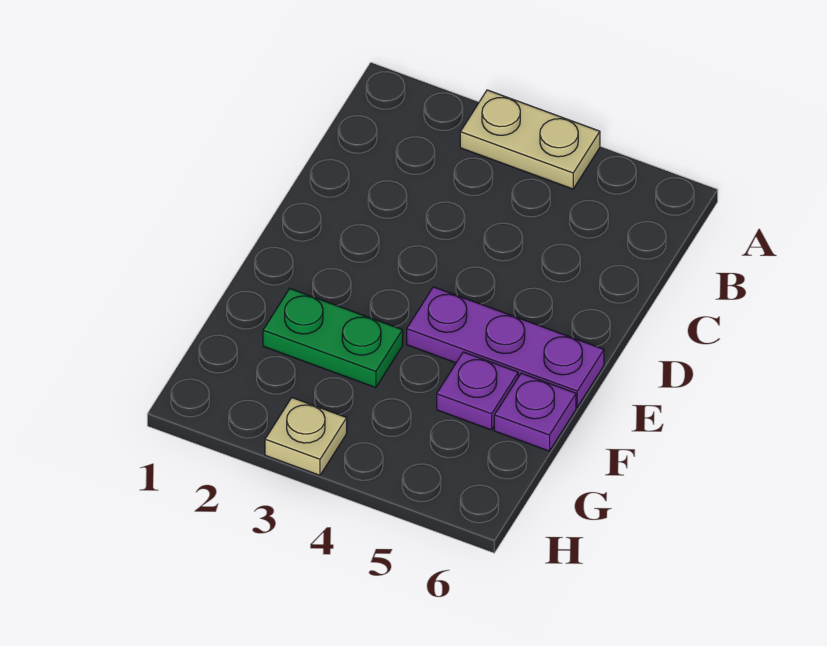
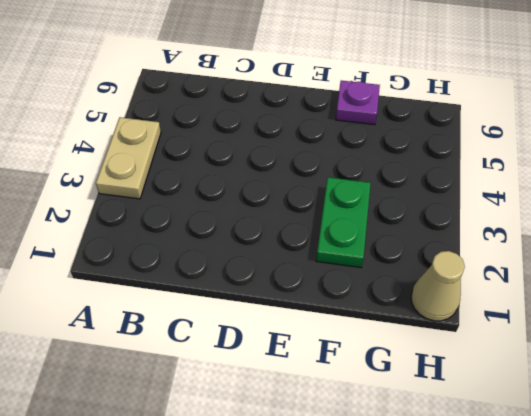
tan cone H1 level 1 -> none
none -> purple plate E4:E6 level 1
none -> purple plate F5 level 1

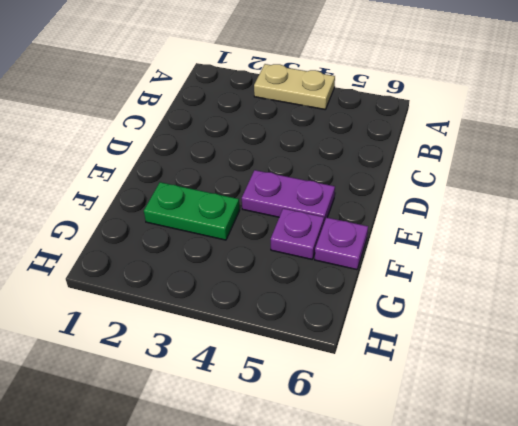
purple plate E4:E5 level 1 -> purple plate E4:E6 level 1
none -> tan plate H3 level 1

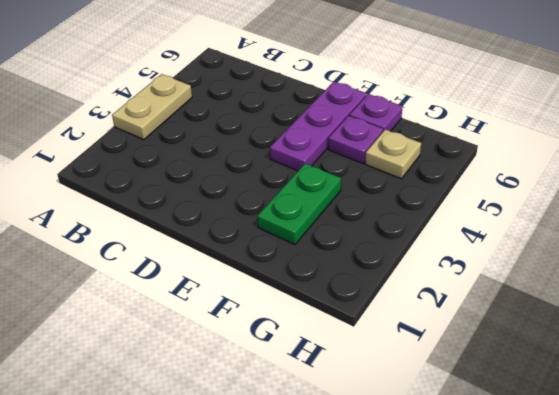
tan plate G5 level 1 -> tan plate H3 level 1

